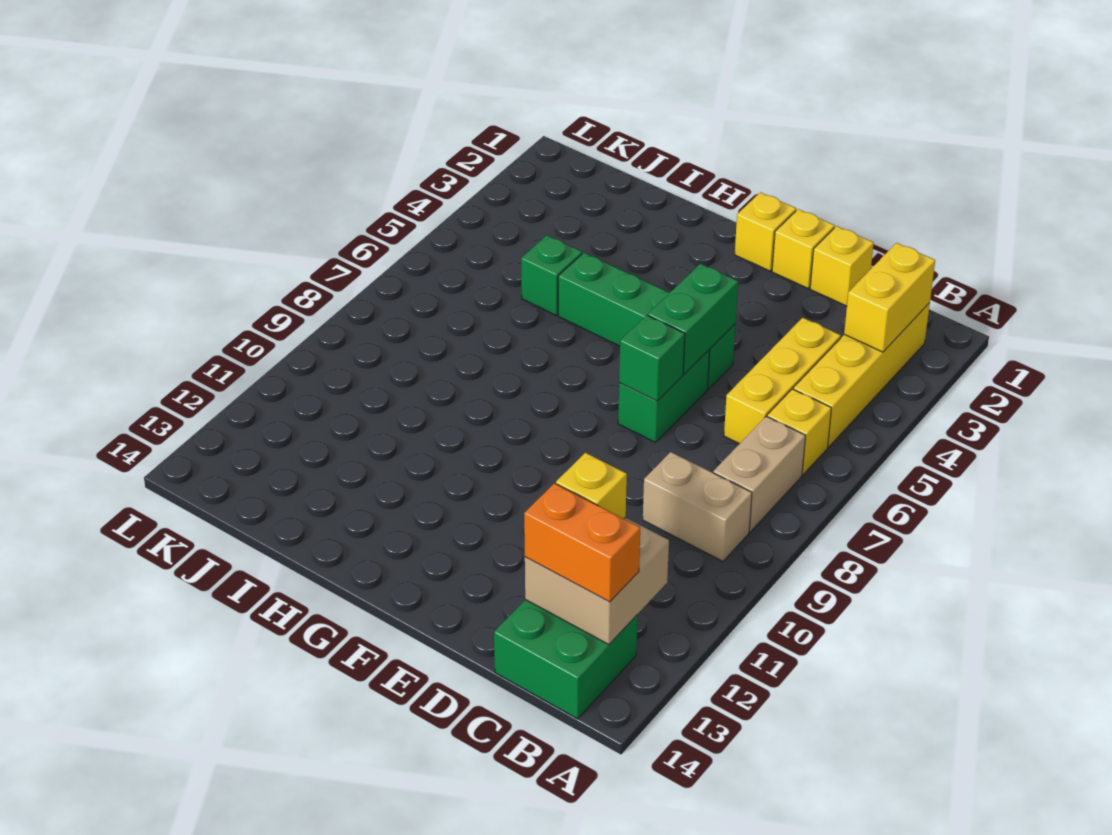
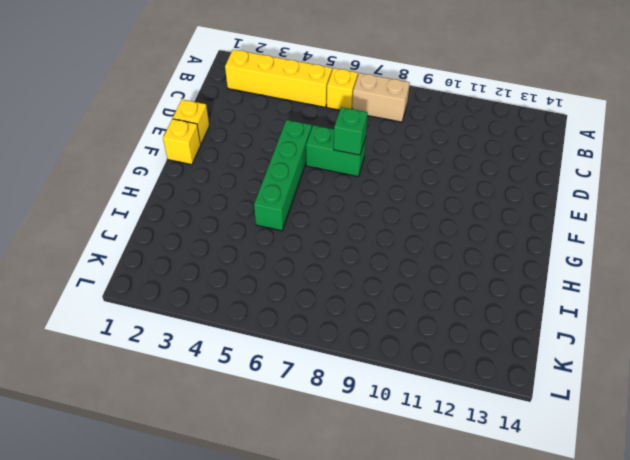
none -> tan brick B9:C9 level 1
none -> green brick B13:C14 level 1
none -> yellow brick C4:C6 level 1

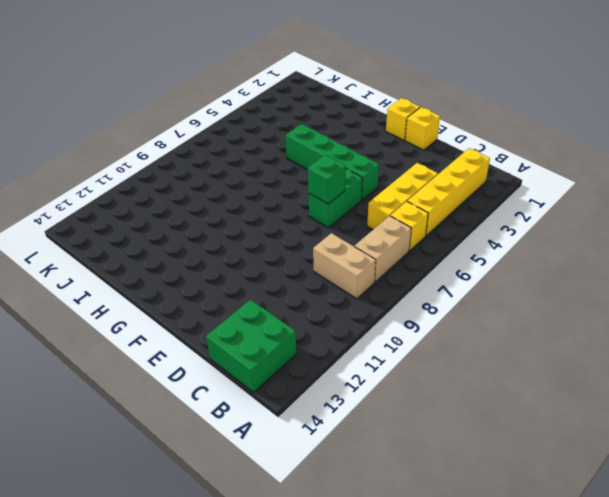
none -> yellow brick D1 level 1
none -> green brick I5 level 1
none -> yellow brick B2:B3 level 2

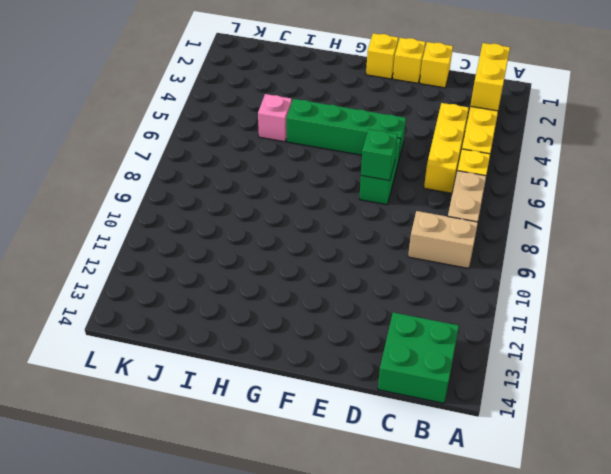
pink brick I5 level 1 -> green brick I5 level 1
none -> tan brick B12:C13 level 2
none -> green brick E5:E6 level 2
none -> orange brick B13:C13 level 3

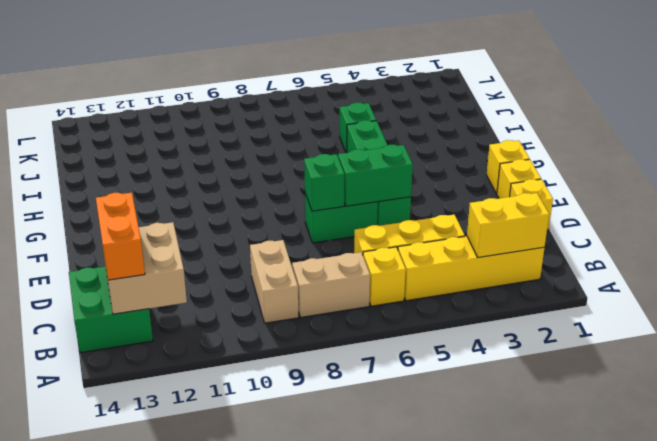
none -> yellow brick C12 level 3

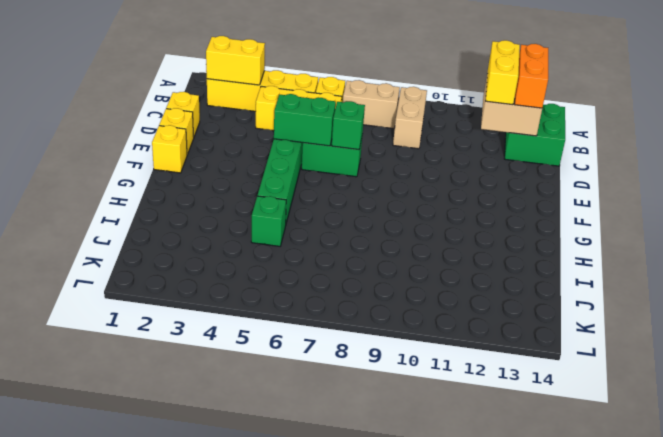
yellow brick B12:C12 level 3 -> yellow brick C12 level 3

